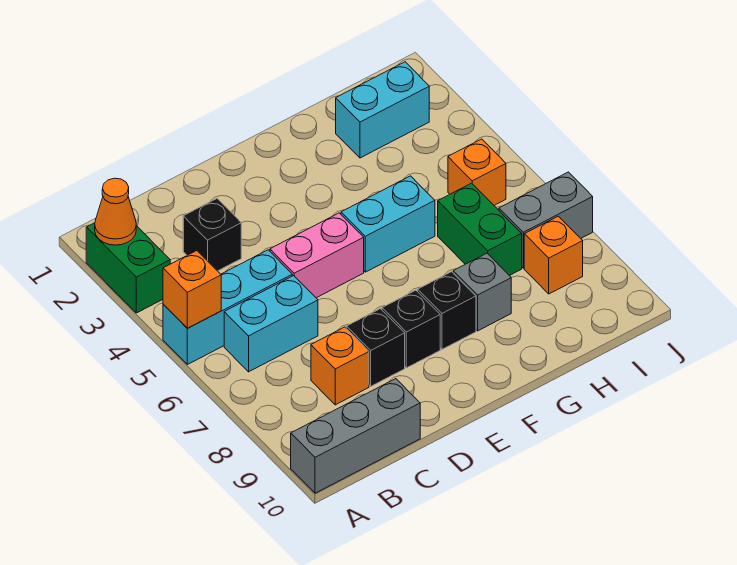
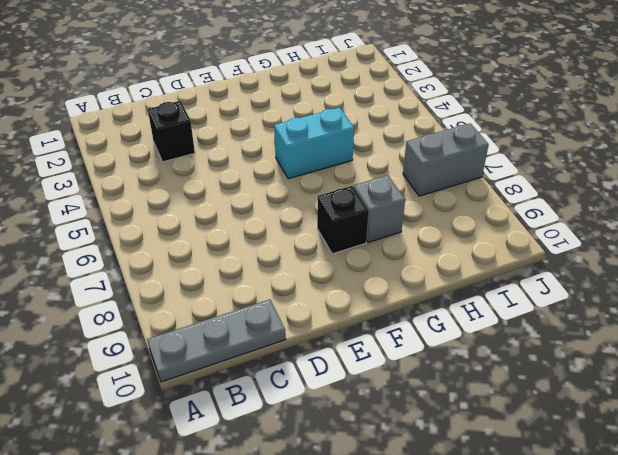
grey plate A10:C10 level 1 -> grey brick A10:C10 level 1
none -> green brick A2:A3 level 1
none -> cyan brick A5:C5 level 1
none -> cyan brick B6:C6 level 1

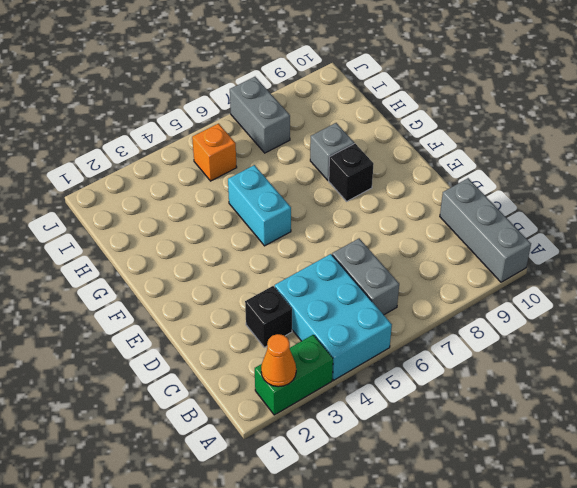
cyan brick A4:C5 level 1 -> cyan brick A5:C5 level 1
grey brick B6:C6 level 1 -> cyan brick B6:C6 level 1
none -> orange brick C8 level 1
none -> pink brick D5:E5 level 1
none -> black brick D8 level 1

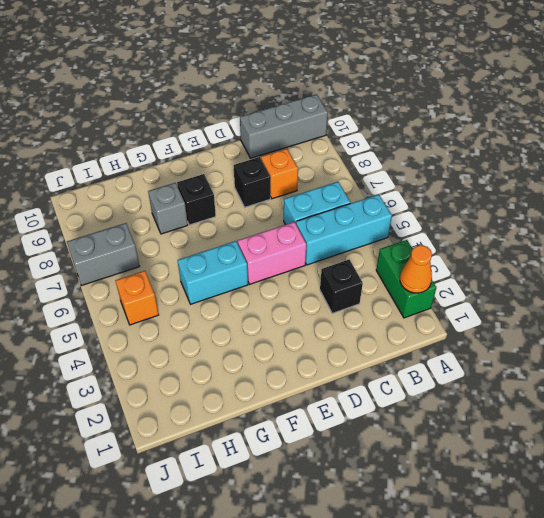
none -> black brick E8 level 1
none -> cyan brick H2:I2 level 1
none -> green brick H6:H7 level 1

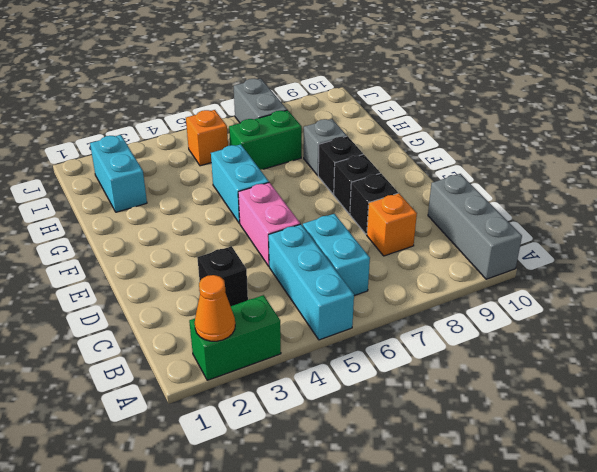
none -> orange brick I8 level 1
none -> orange brick A5 level 2

